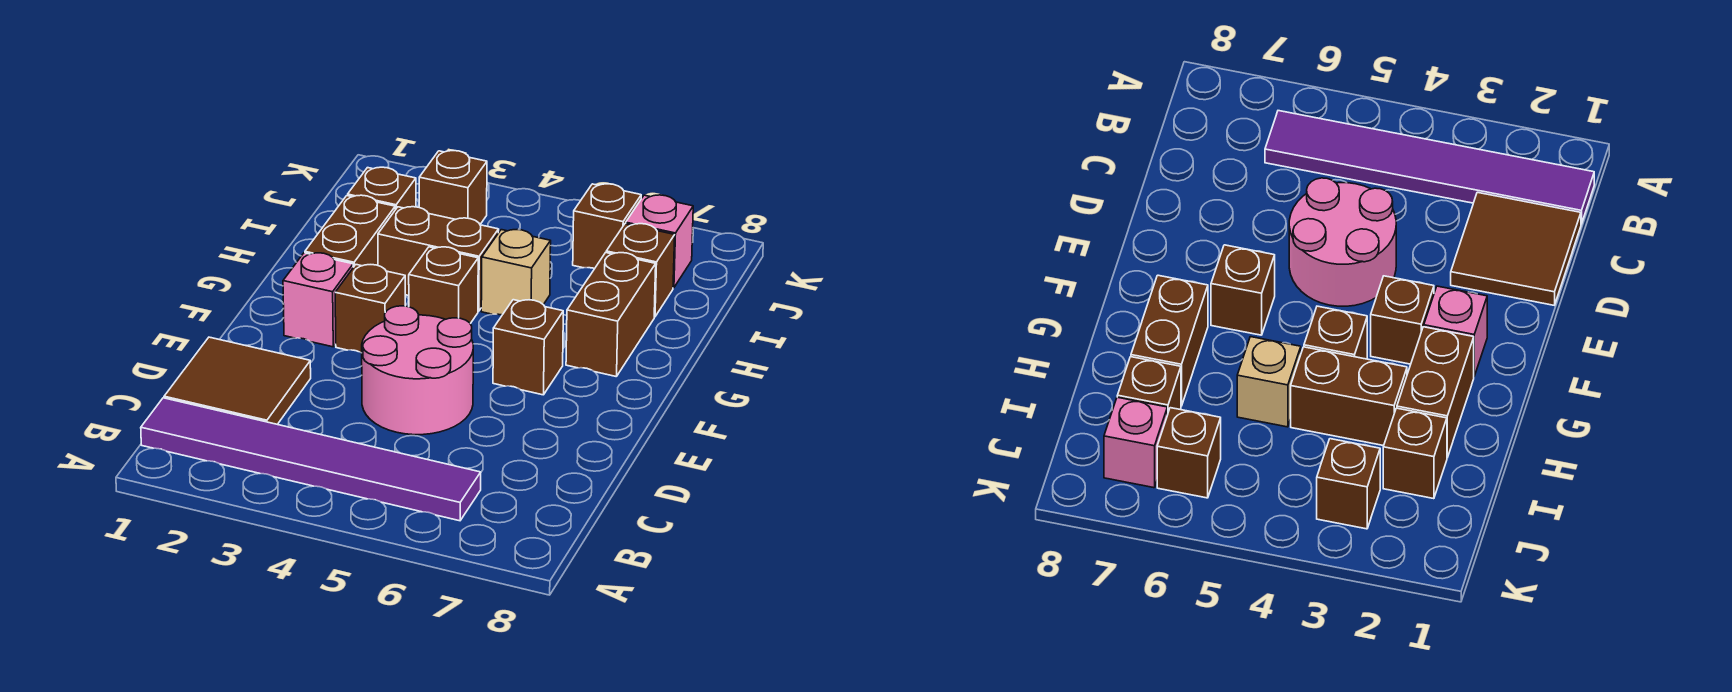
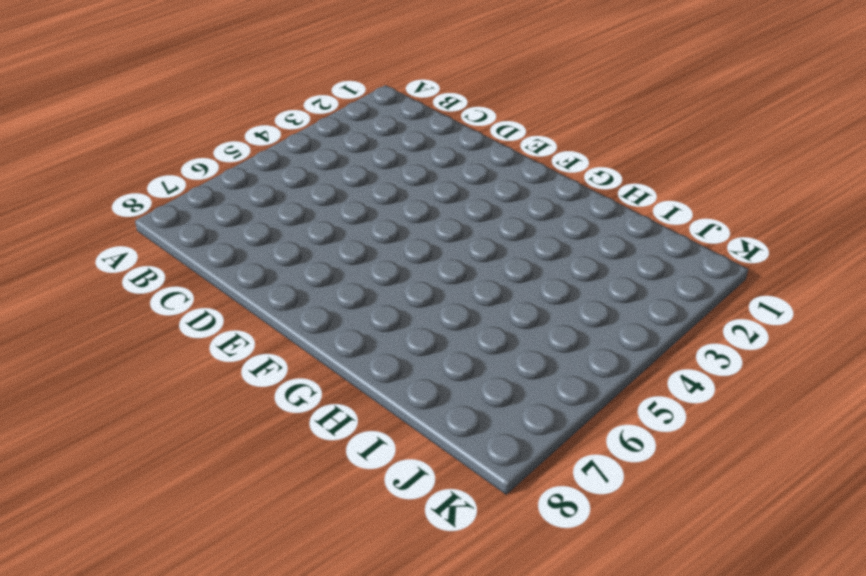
none -> purple tile B1:B6 level 1
none -> brown tile C1:D2 level 1
none -> pink round brick D4:E5 level 1

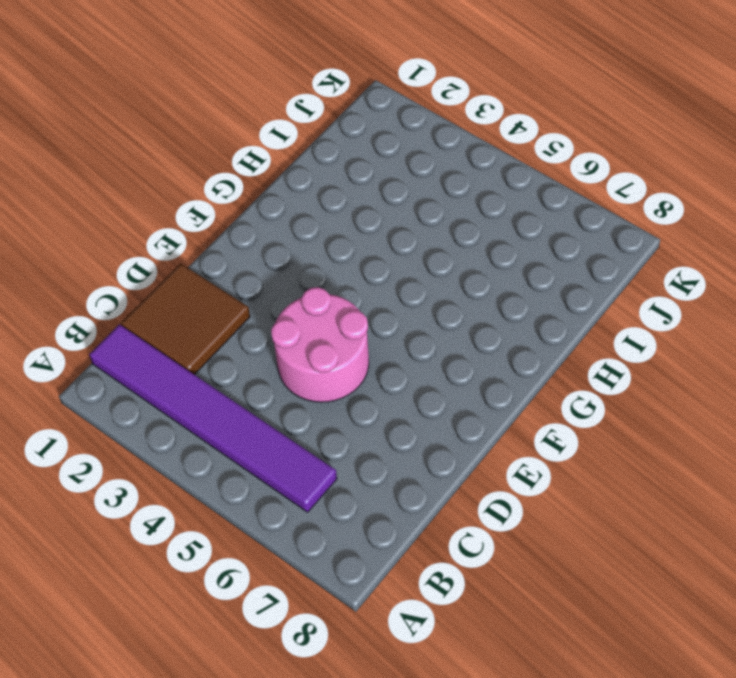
none -> pink brick F2 level 1
none -> brown brick F3 level 1
none -> brown brick F6 level 1

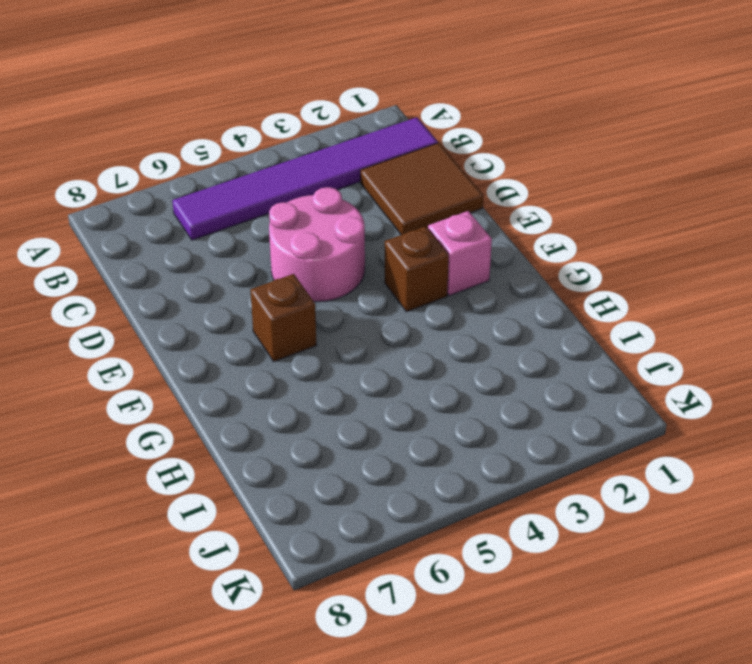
none -> brown brick G2:H2 level 1
none -> brown brick G4 level 1
none -> brown brick G7:H7 level 1

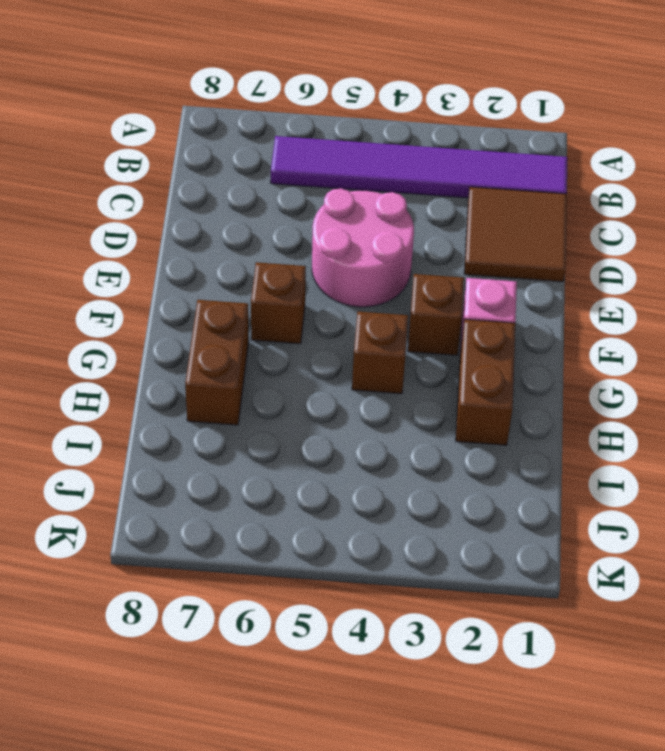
none -> brown brick H3:H4 level 1
none -> tan brick H5 level 1
none -> brown brick I2 level 1

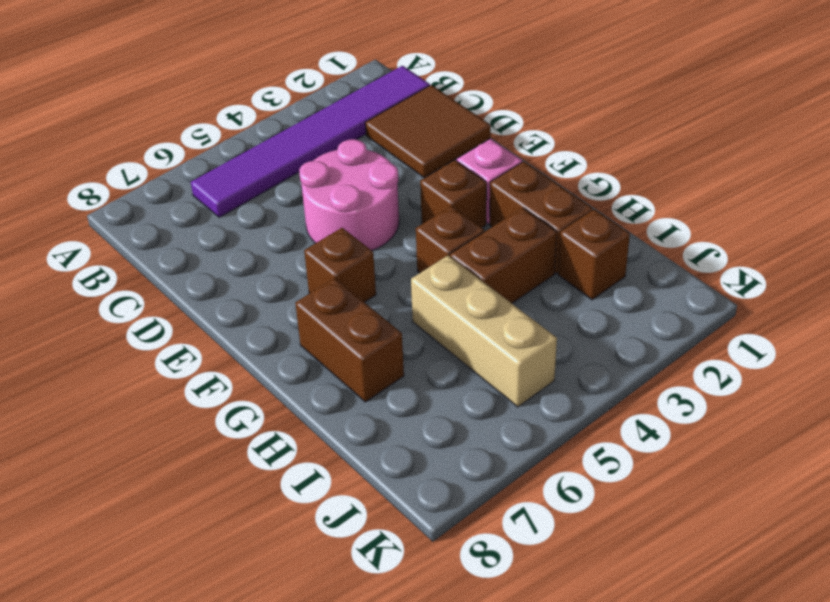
tan brick H5:J5 level 1 -> tan brick H5 level 1
none -> brown brick I7 level 1
none -> brown brick J3 level 1
none -> brown brick J6 level 1

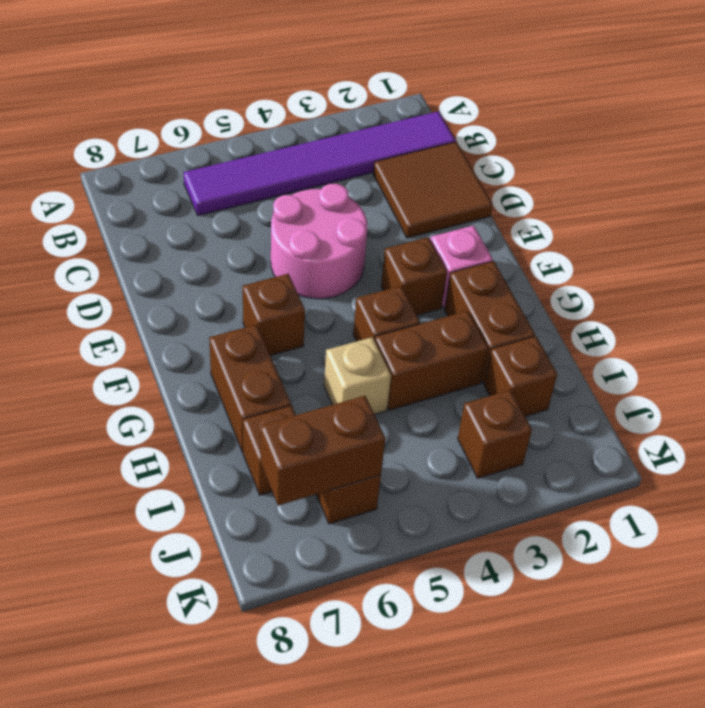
brown brick J6:J7 level 2 -> none
none -> pink brick J7 level 1

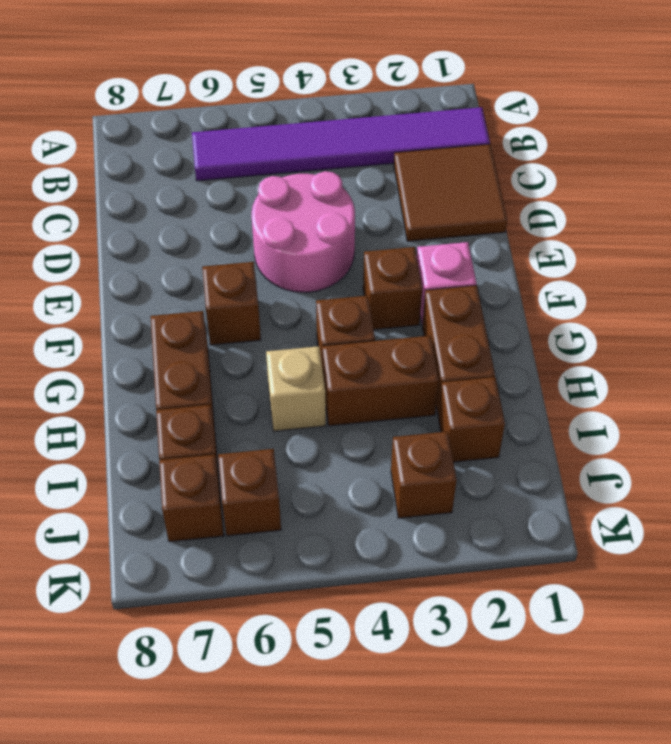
brown brick J7 level 1 -> pink brick J7 level 1

